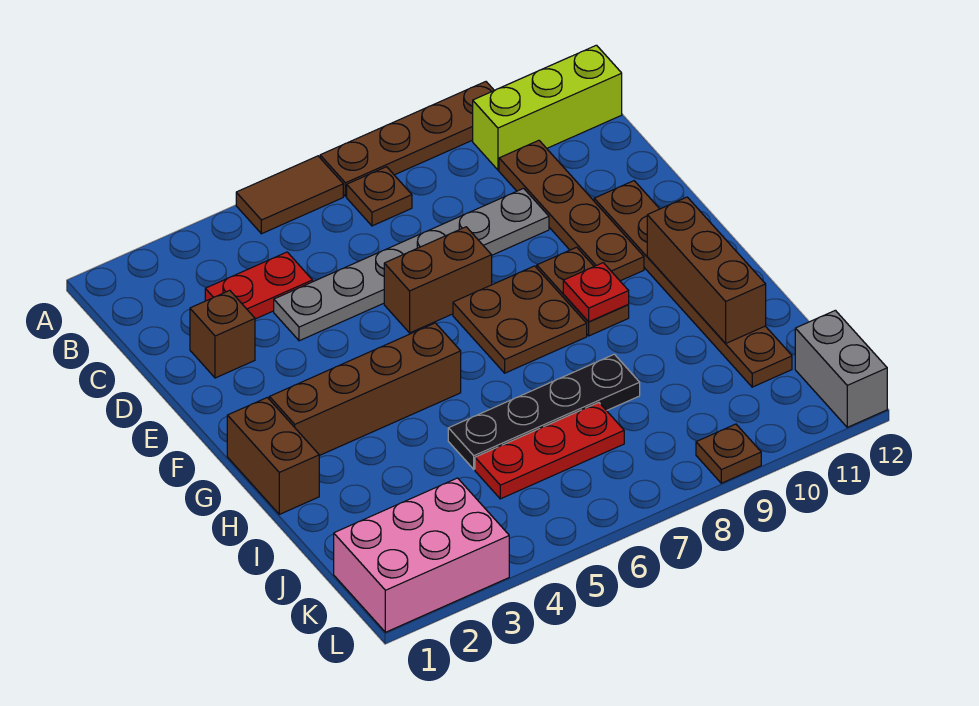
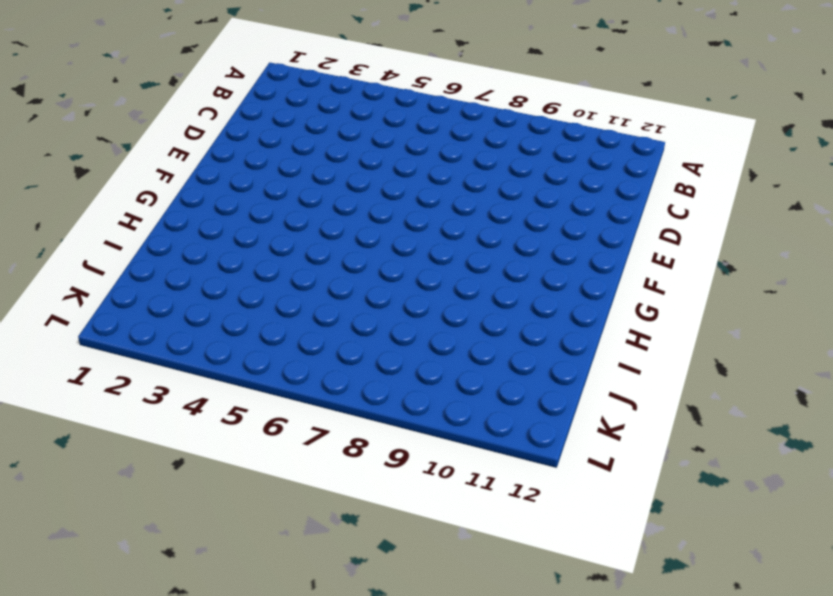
none -> brown tile A5:A6 level 1
none -> brown plate A7:A10 level 1
none -> brown plate B7 level 1

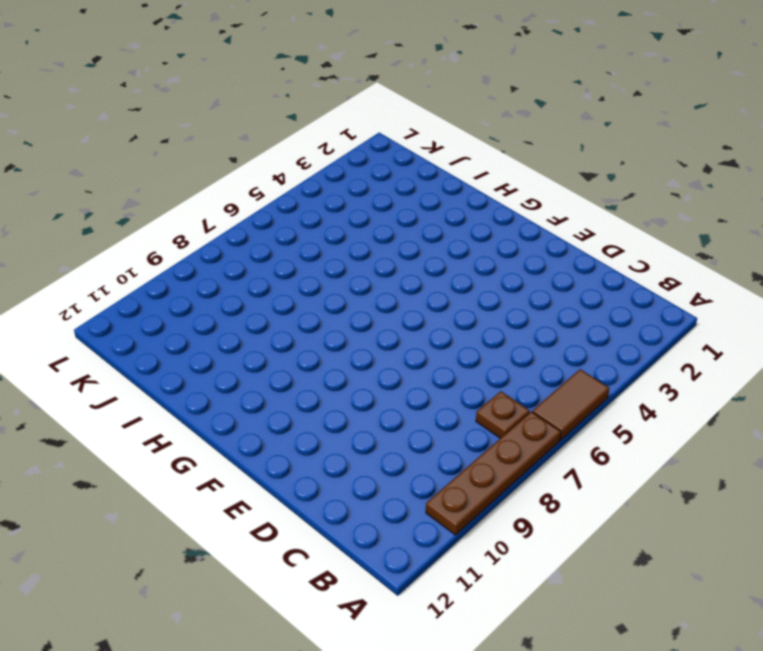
none -> lime brick B10:B12 level 1
none -> red plate C3:C4 level 1
none -> brown plate C10:F10 level 1

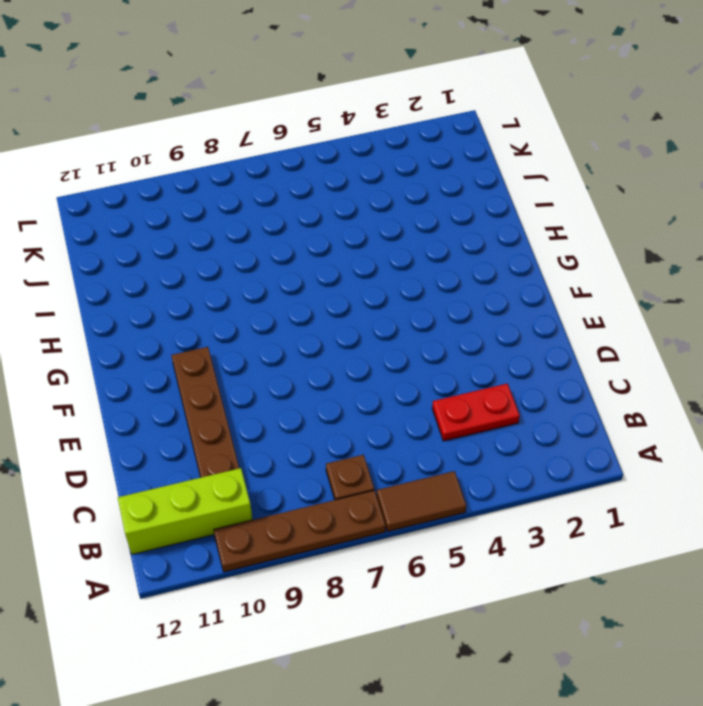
none -> brown brick D2 level 1
none -> grey plate D4:D9 level 1
none -> brown brick E6:E7 level 1

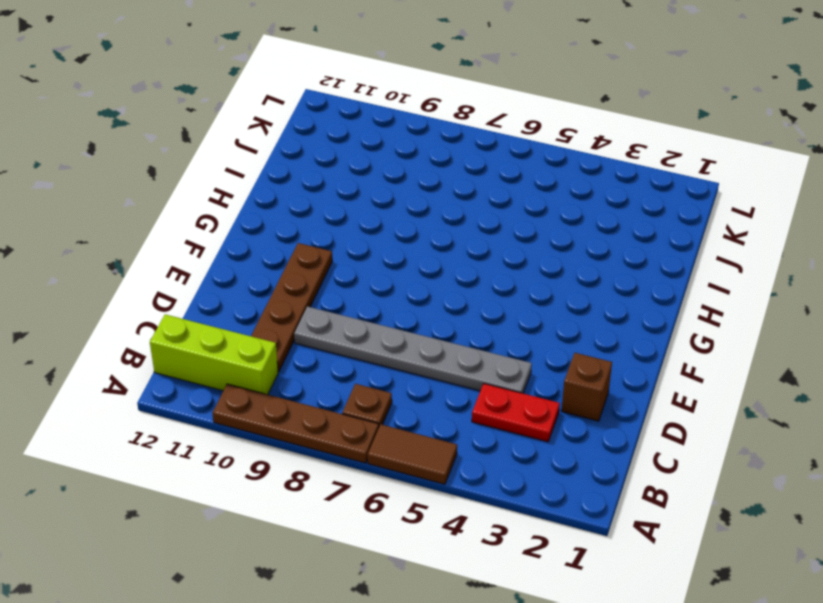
none -> brown brick E6:E7 level 1
none -> brown plate E11:J11 level 1
none -> brown plate F7:G8 level 1

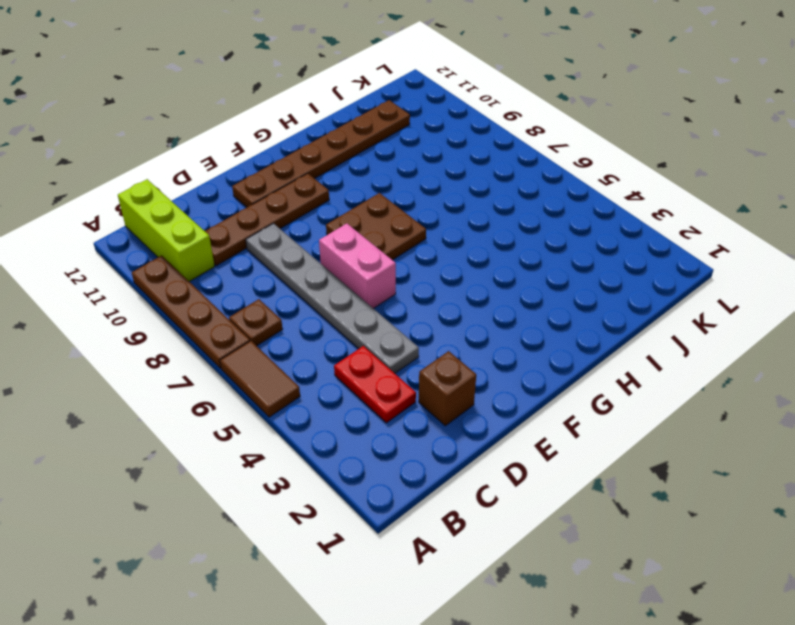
pink brick E6:E7 level 1 -> brown brick E6:E7 level 1
none -> brown plate F9:G9 level 1
none -> brown brick G1:H1 level 1
none -> brown brick G2:G5 level 1

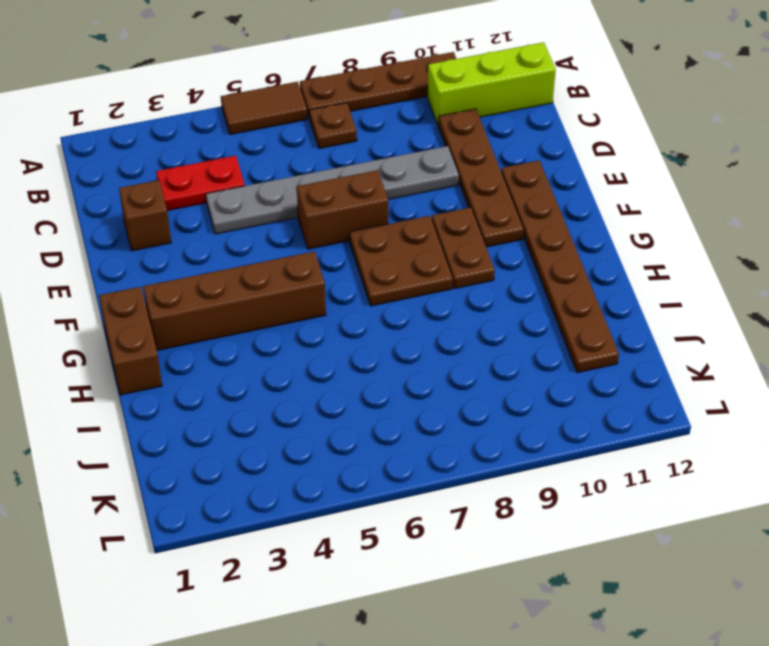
none -> black plate I5:I8 level 1
none -> red plate J5:J7 level 1
none -> pink brick K1:L3 level 1

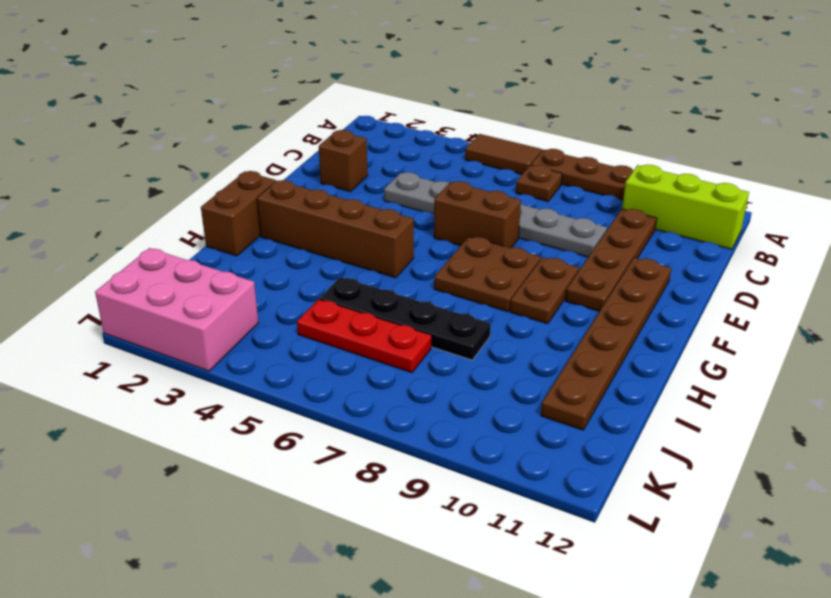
none -> red plate C3:C4 level 1
none -> grey brick K12:L12 level 1
none -> brown plate L9 level 1

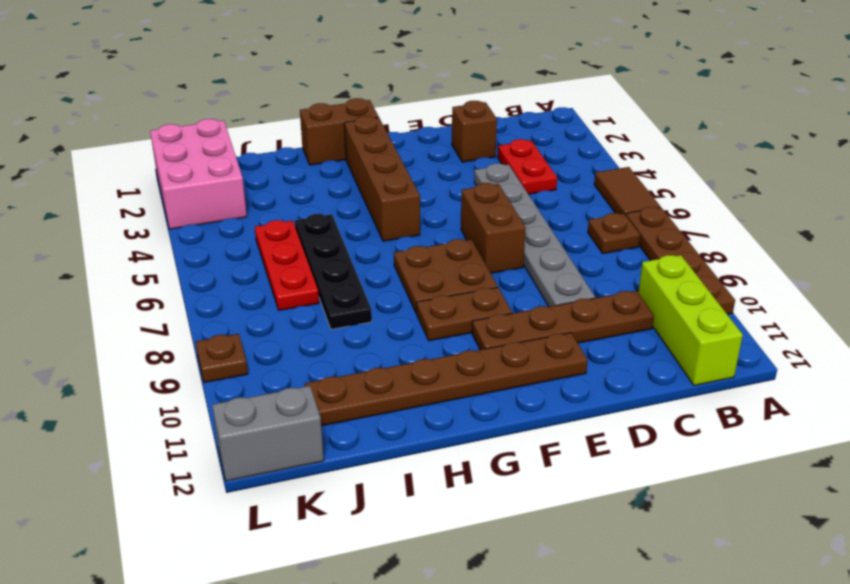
none -> red plate G9 level 2
none -> brown brick G11:I11 level 2

